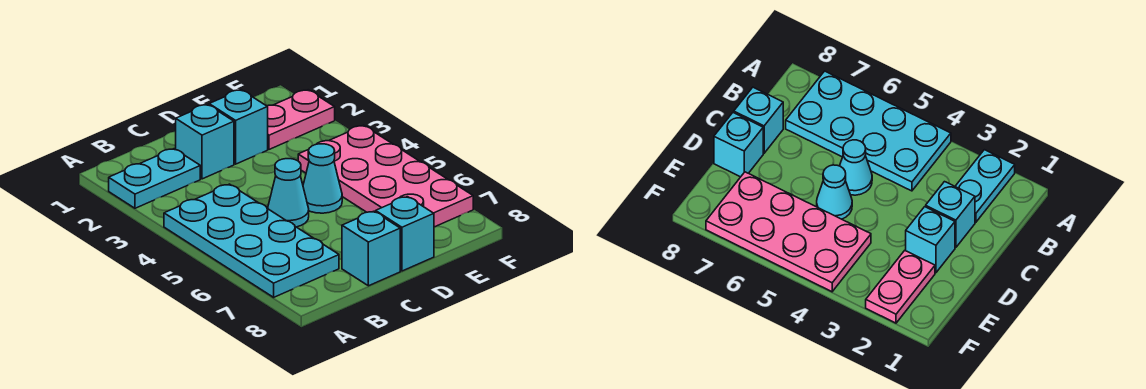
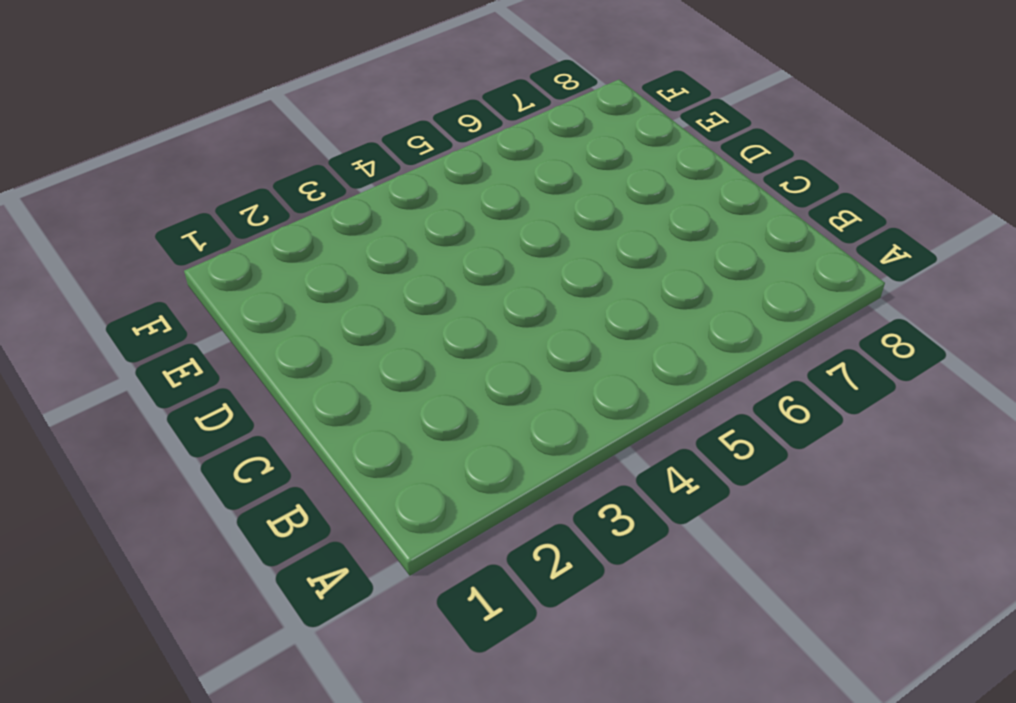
none -> cyan plate A2:B2 level 1
none -> cyan plate A4:B7 level 1

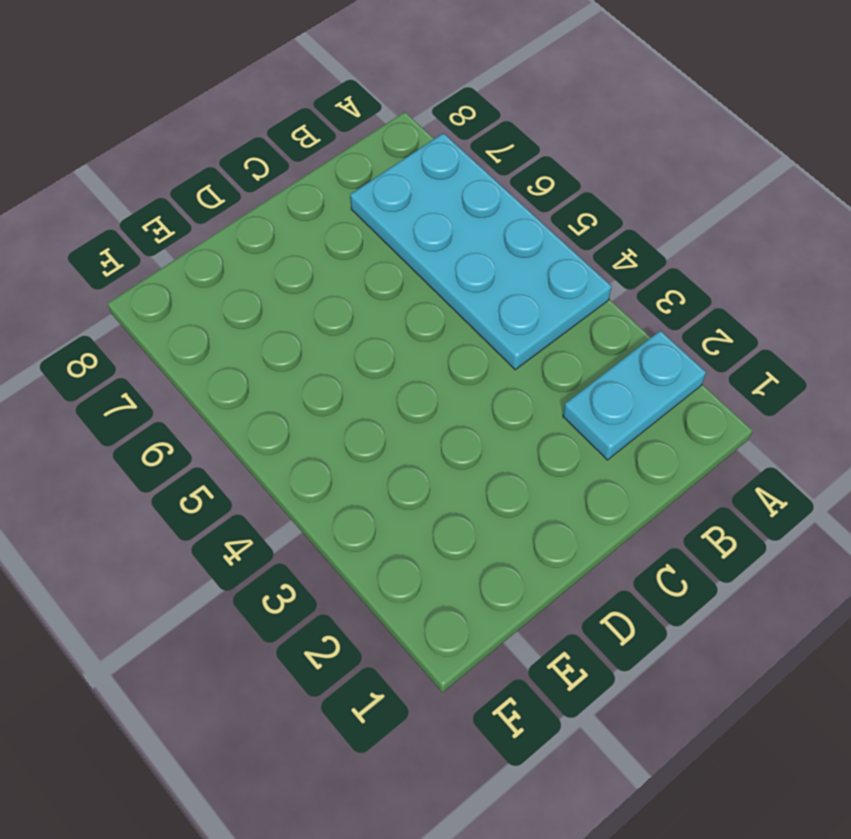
none -> cyan brick C2 level 1
none -> cyan cone C5 level 1

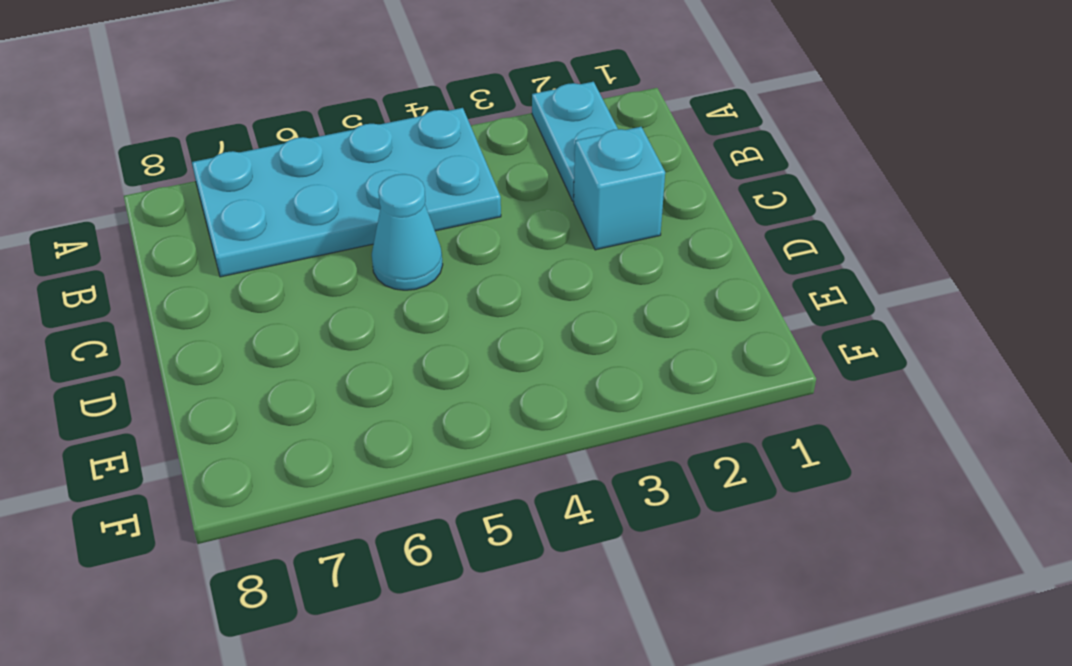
none -> cyan brick C8 level 1
none -> cyan brick D2 level 1

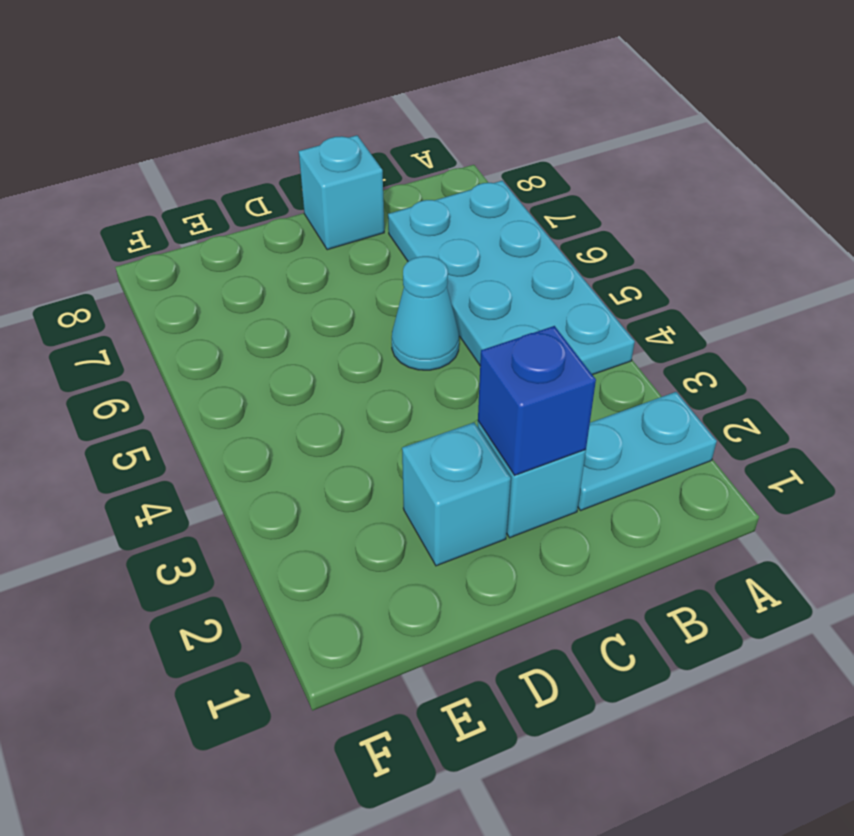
blue brick C2 level 2 -> none
none -> cyan cone D5 level 1
none -> cyan brick D8 level 1

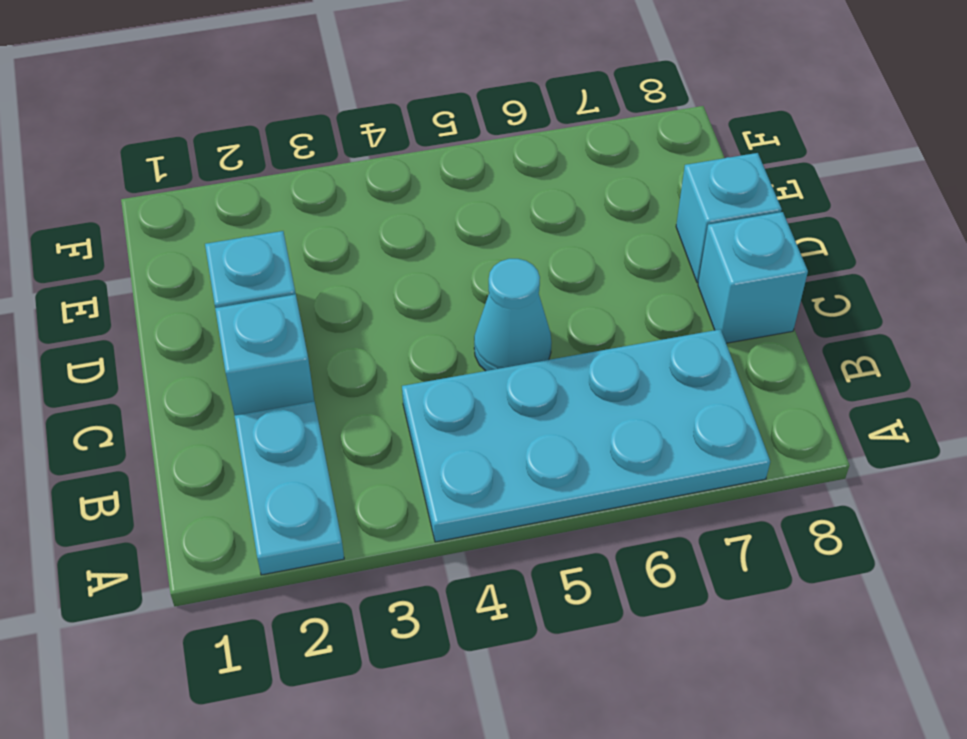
none -> cyan cone D5 level 1
none -> pink plate E2:F2 level 1

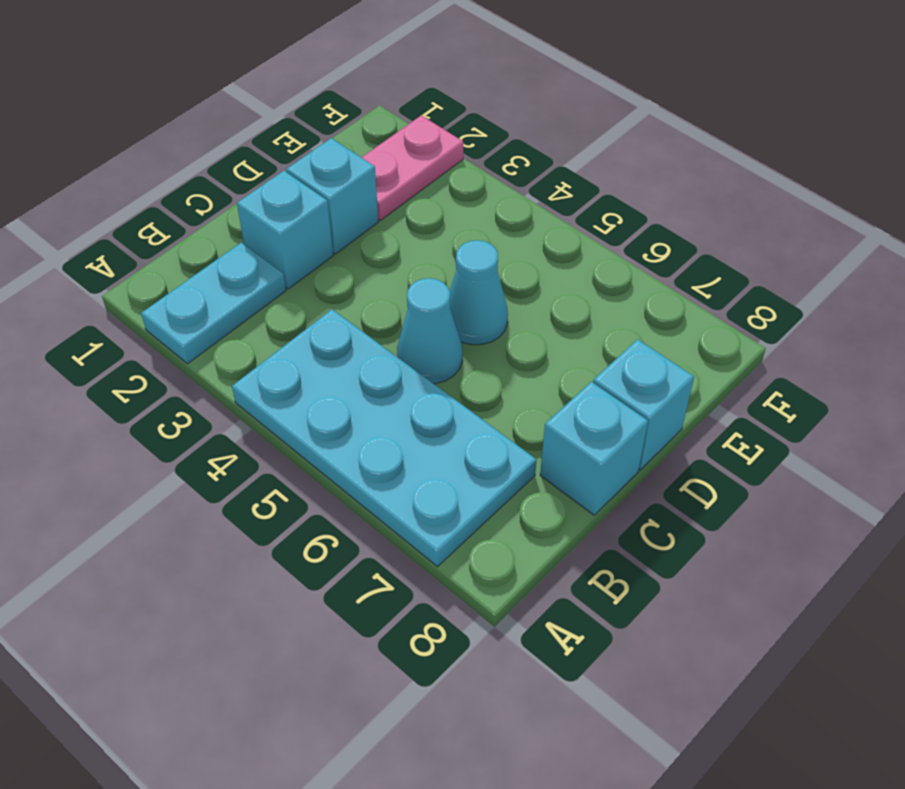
none -> pink plate E4:F7 level 1

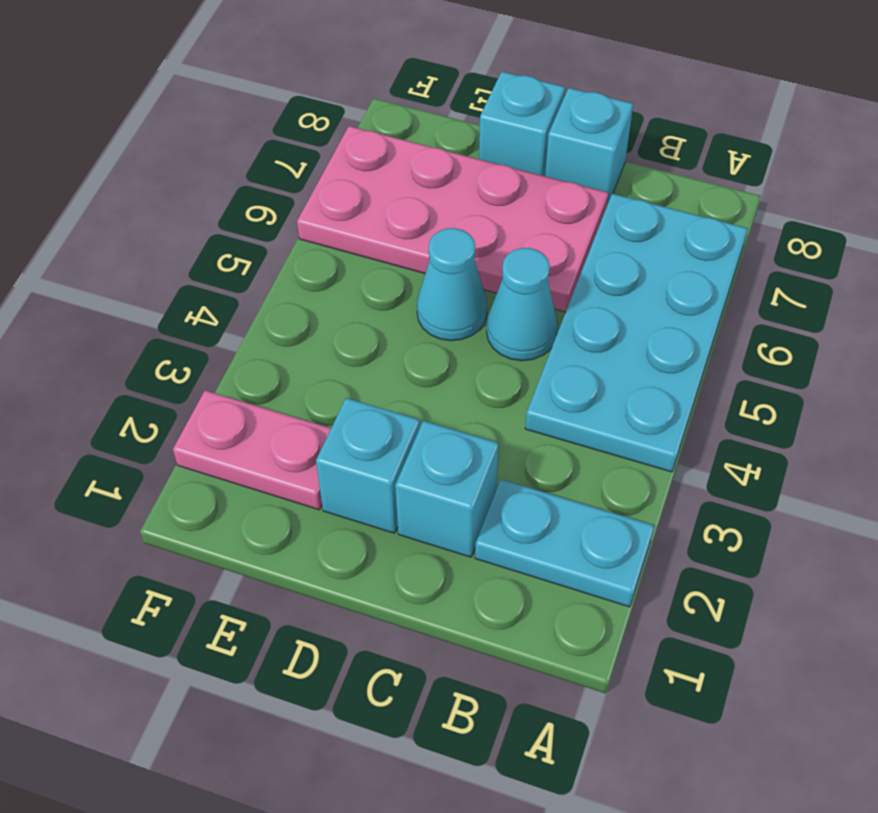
pink plate C6:F7 level 1 -> pink plate E4:F7 level 1

